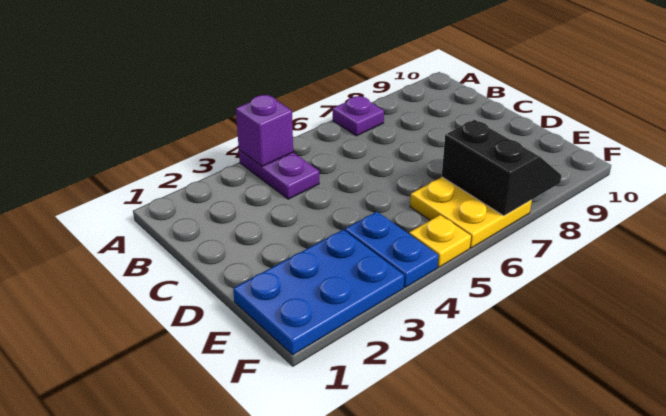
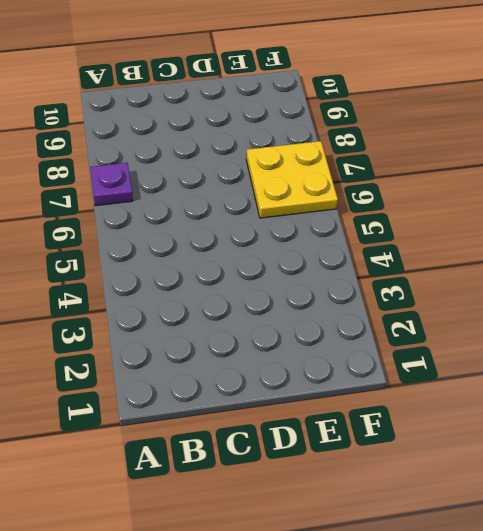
none -> purple plate A4:B4 level 1
none -> blue plate E1:F3 level 1

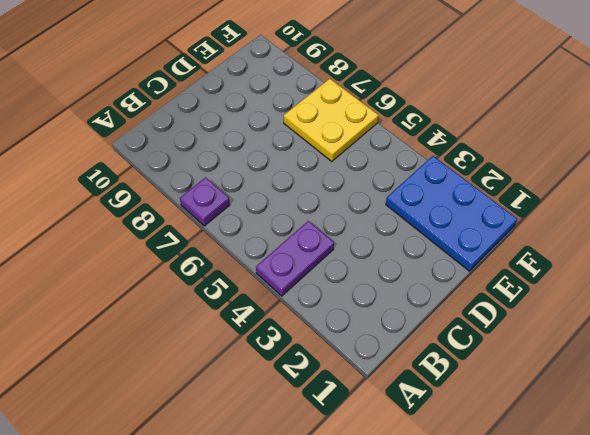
none -> blue plate E4:F4 level 1
none -> yellow plate F5 level 1

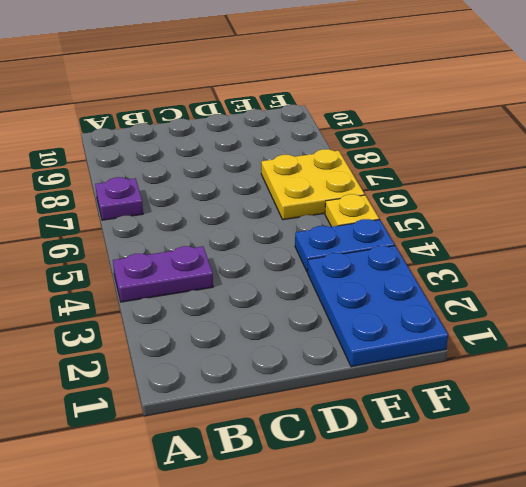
none -> purple brick A4 level 2
none -> black slope E7:F8 level 2 top 7

